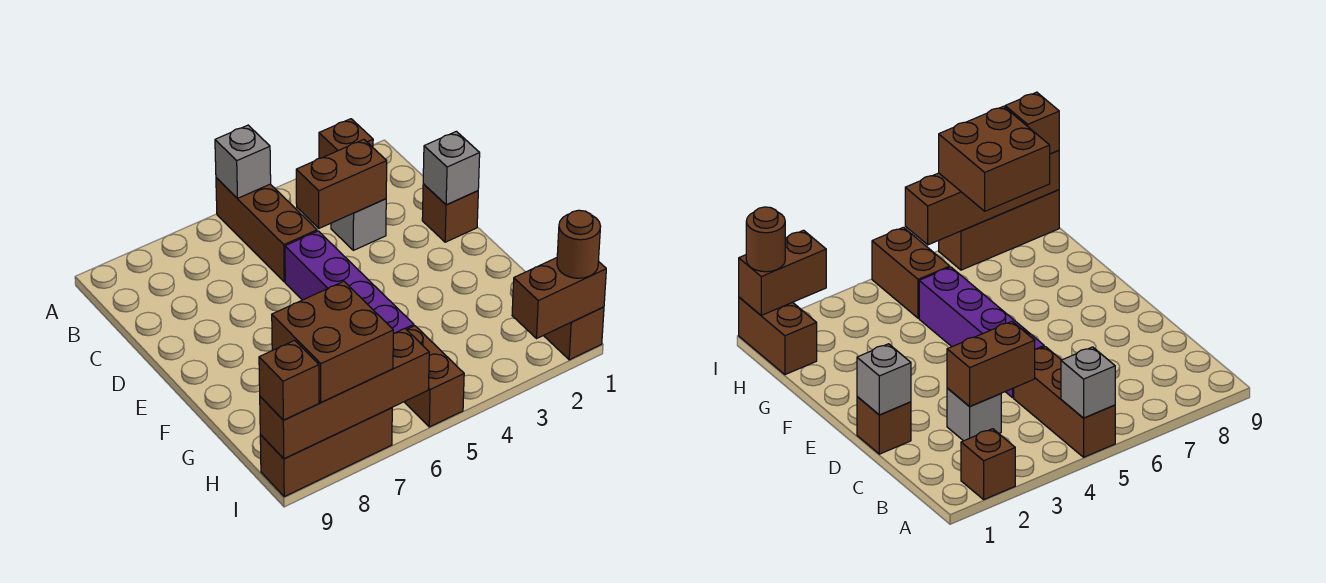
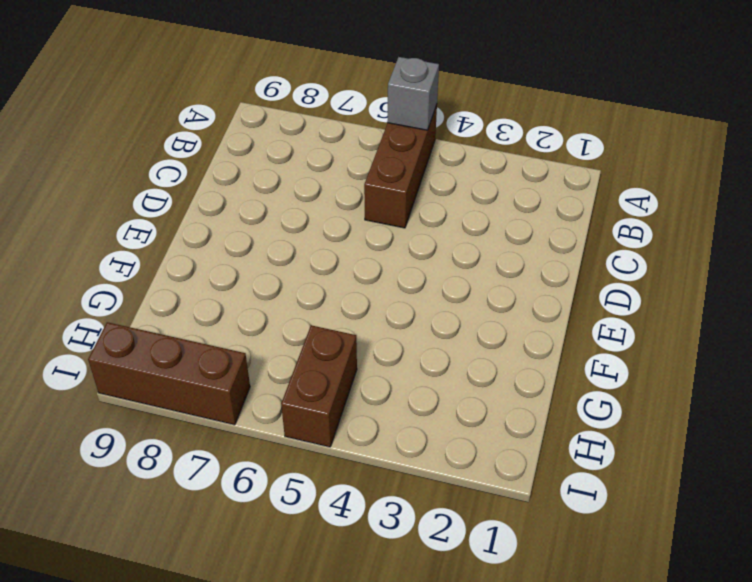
none -> brown brick A2 level 1
none -> grey brick C3 level 1
none -> brown brick D1 level 1

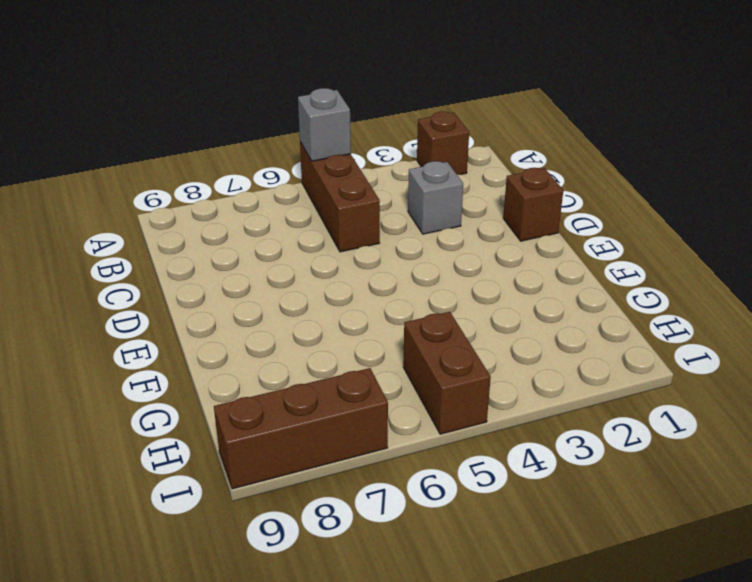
none -> purple brick D5:G5 level 1
none -> brown brick H1:I1 level 1
none -> brown brick C3:C4 level 2

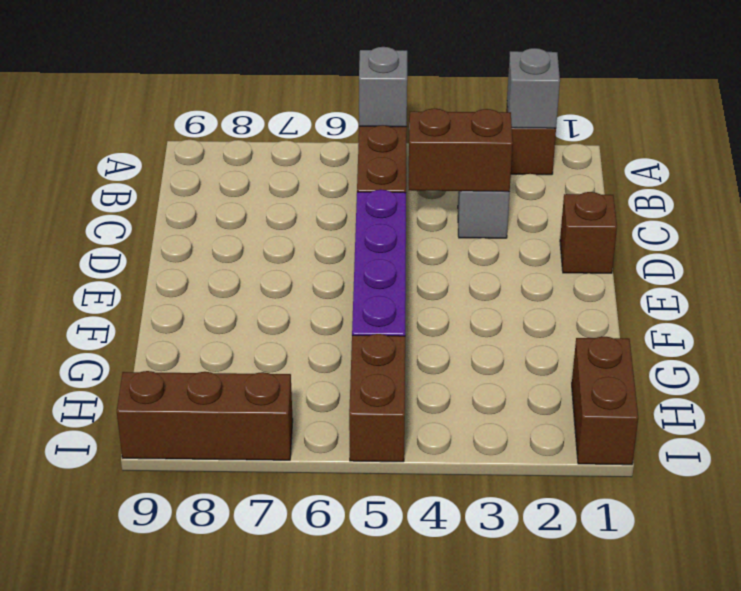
grey brick A2 level 2 -> grey brick D1 level 2
none -> brown brick I1:I2 level 2
none -> brown brick I6:I9 level 2
none -> brown brick H7:I8 level 3

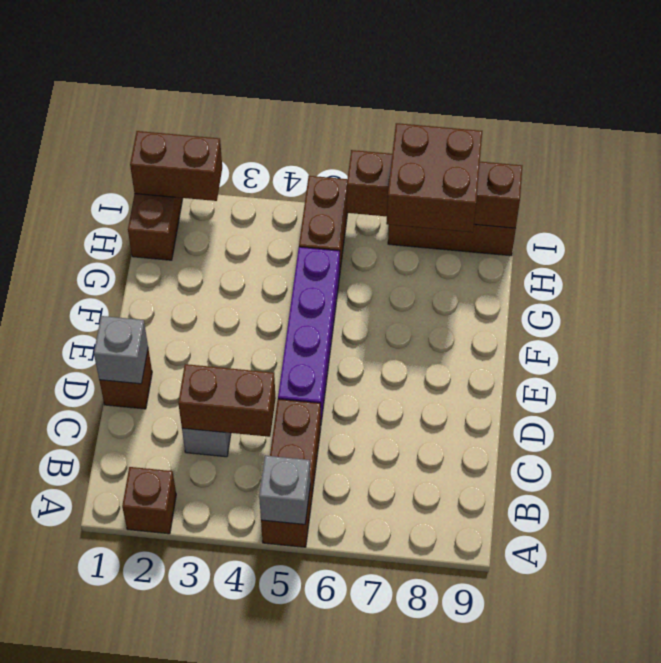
none -> brown round brick I1 level 3
none -> brown brick I9 level 3

